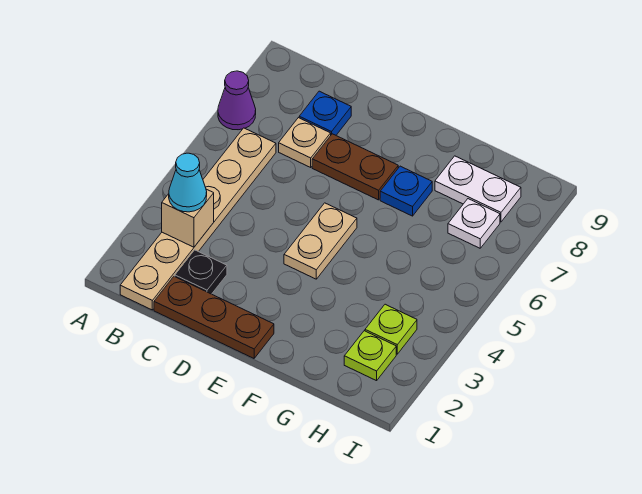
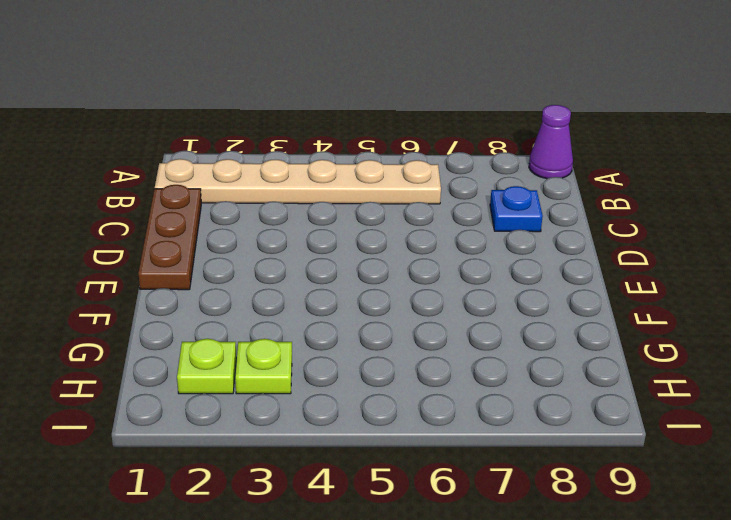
purple cone A9 level 1 -> purple cone A7 level 1
none -> black plate C2 level 1
none -> tan plate C7 level 1
none -> brown plate D7:E7 level 1

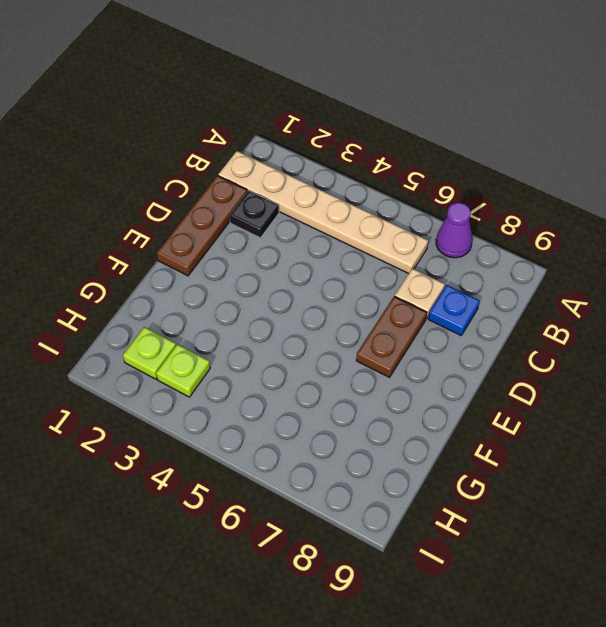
none -> tan plate E4:E5 level 1
none -> blue plate F7 level 1
none -> white plate G8:H8 level 1

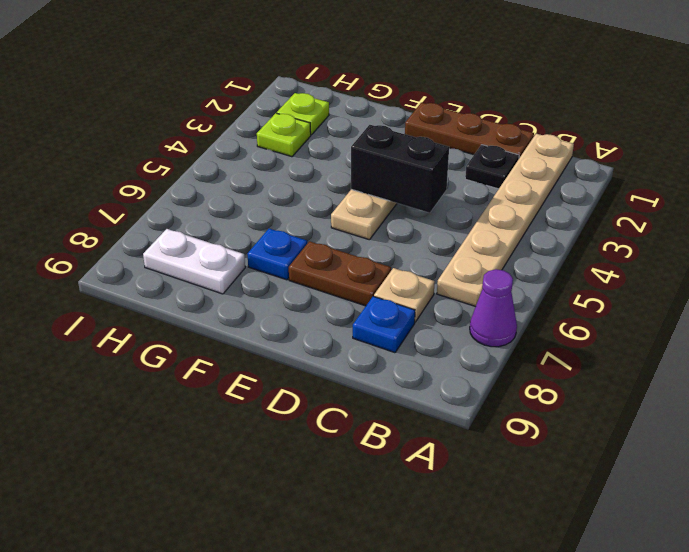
black brick D4:E4 level 2 -> none
none -> white plate H7 level 1
none -> tan brick B3 level 2
none -> cyan cone B3 level 3

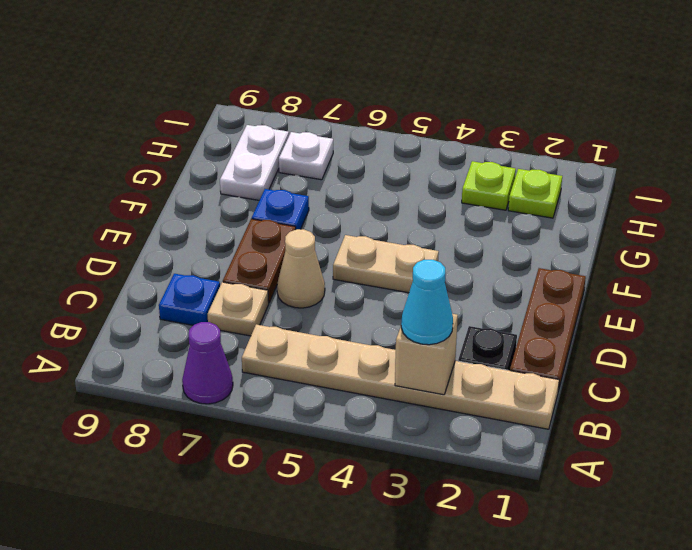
tan cone D6 level 1 -> none

